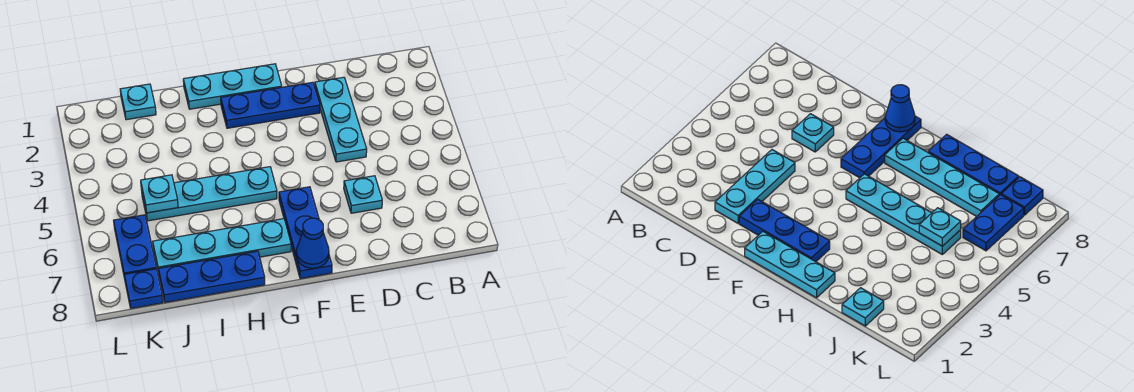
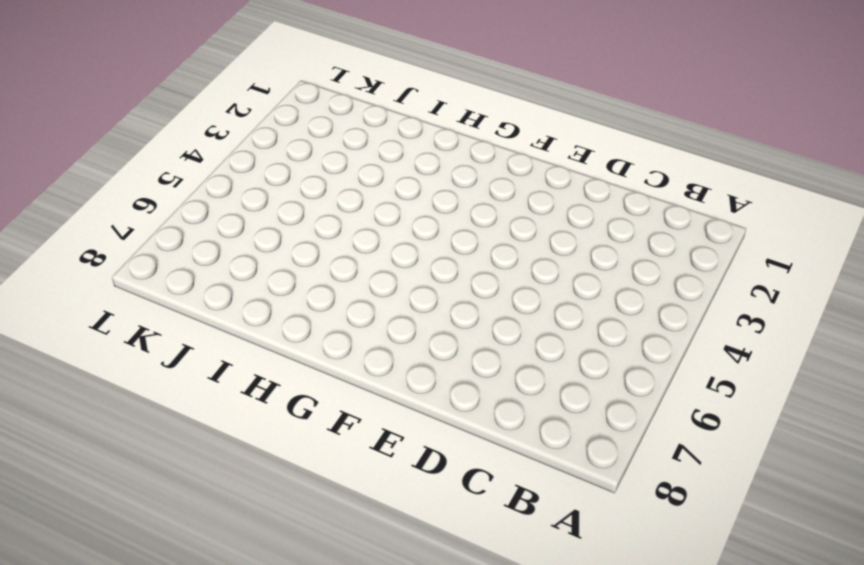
none -> cyan plate D2:D4 level 1
none -> cyan plate D6 level 1
none -> blue plate E2:G2 level 1

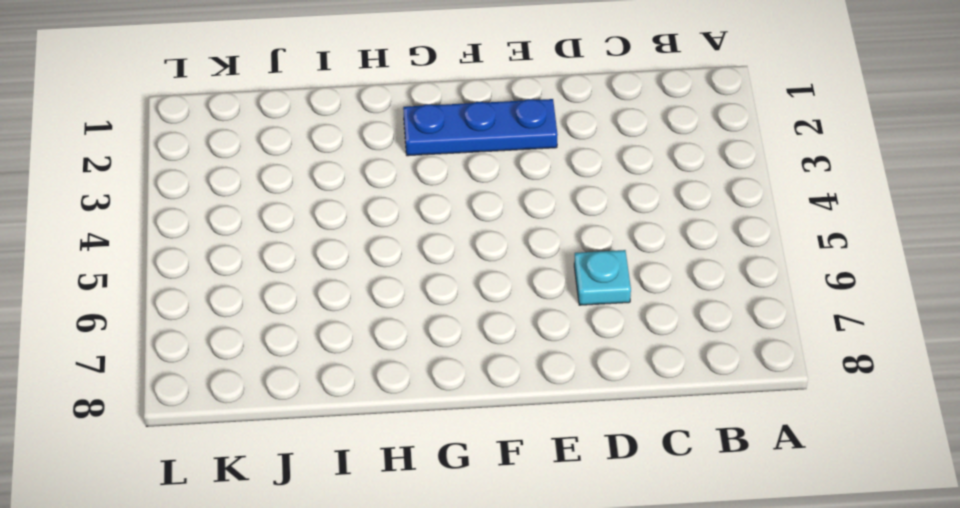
none -> cyan plate D2:D4 level 1
none -> cyan plate F1:H1 level 1
none -> blue plate F6:F8 level 1

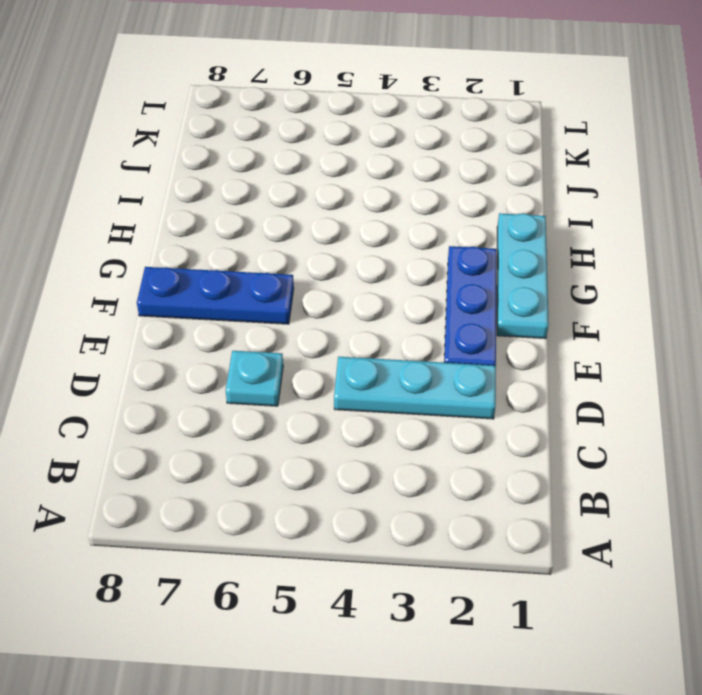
none -> cyan plate G5:J5 level 1
none -> cyan plate G7:J7 level 1
none -> blue plate H8:J8 level 1

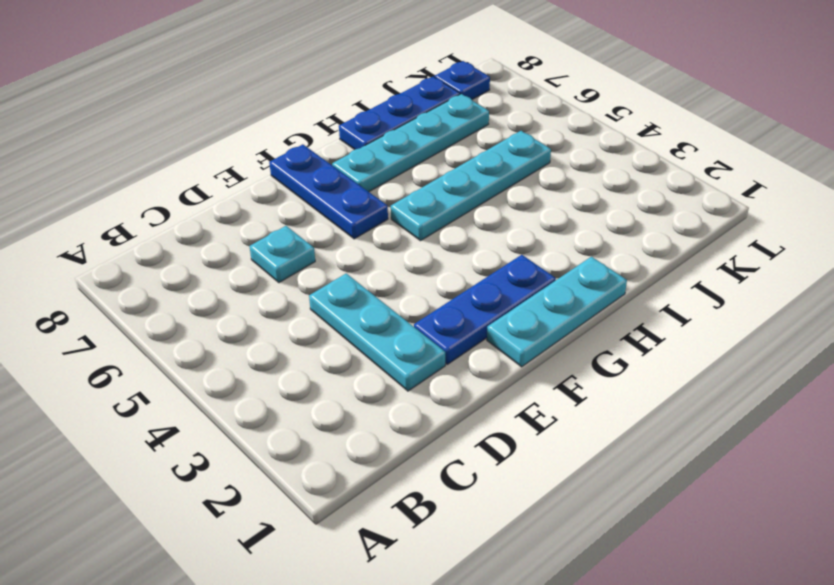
none -> cyan plate J1 level 1
none -> blue plate K6:K7 level 1
none -> blue cone F8 level 2

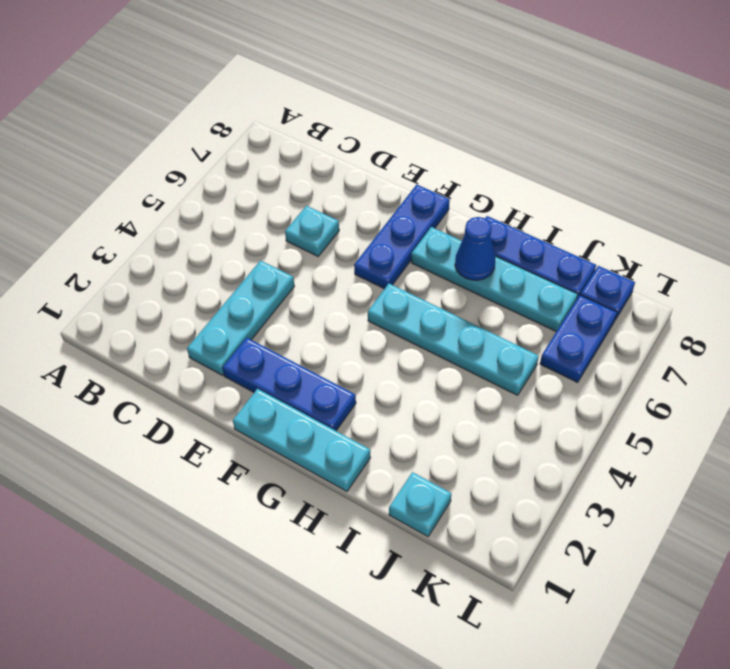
blue cone H7 level 2 -> blue cone F8 level 2
none -> cyan plate J5 level 2

